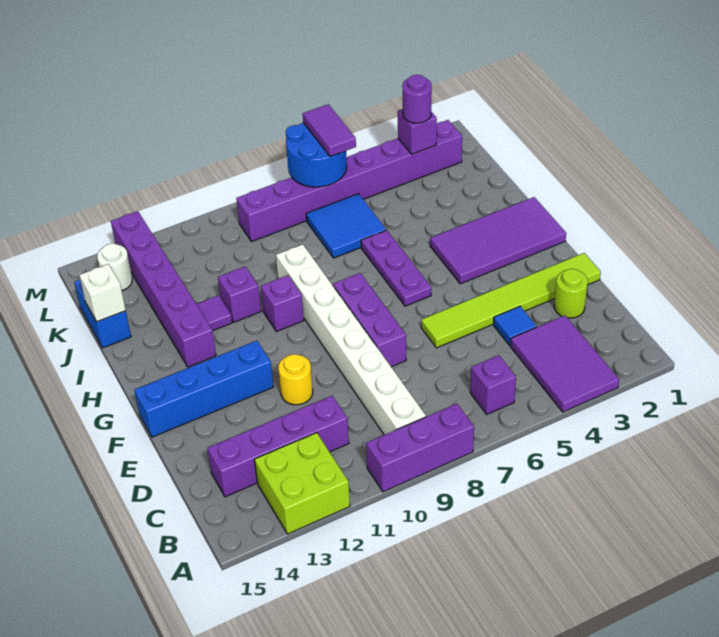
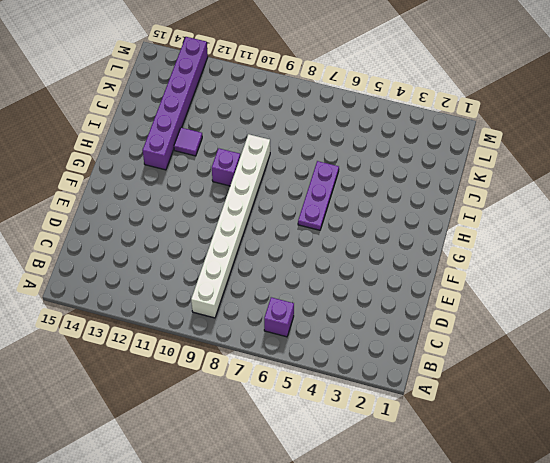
none -> purple tile A3:C4 level 1
none -> purple brick A8:A10 level 1
none -> lime brick A12:B13 level 1

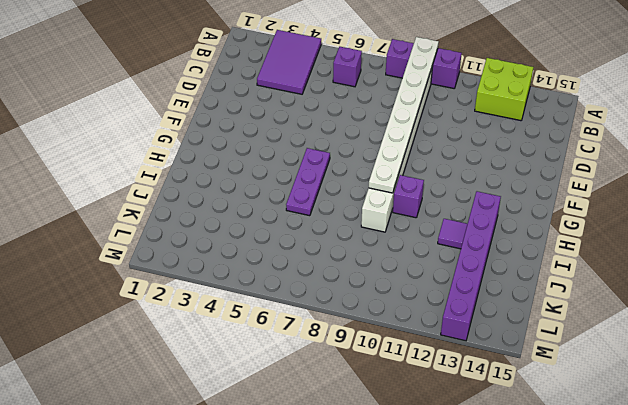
white plate A9:H9 level 2 -> none
none -> purple brick C11:C14 level 1
none -> lime round brick D2 level 1
none -> blue tile D4 level 1

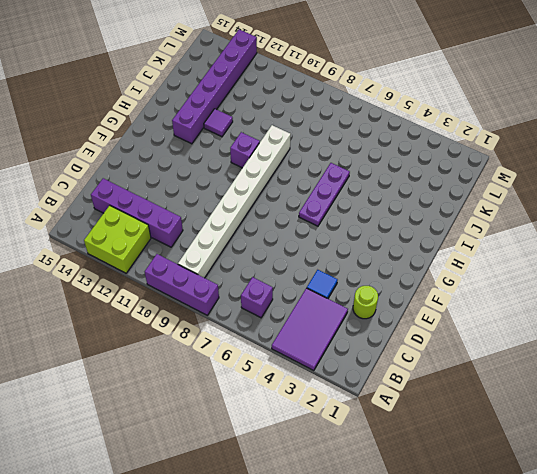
none -> lime tile E1:E6 level 1
none -> purple brick E8:G8 level 1
none -> yellow round brick E11 level 1

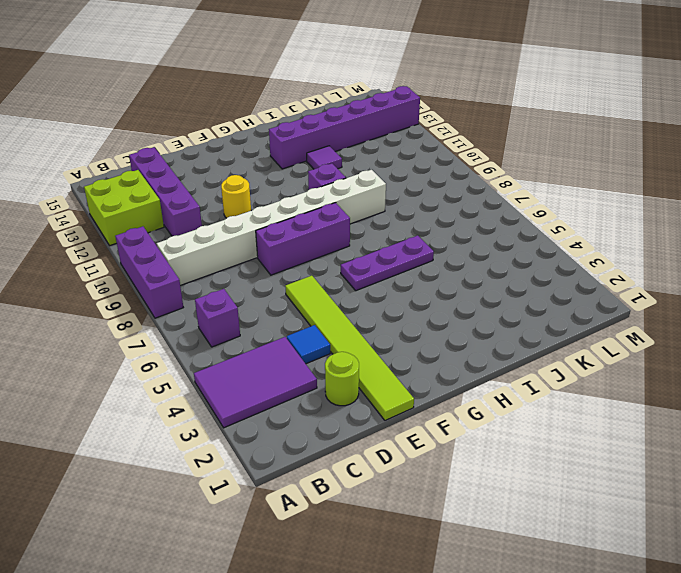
none -> blue brick F12:F15 level 1
none -> purple tile G1:H4 level 1
none -> purple brick I11 level 1

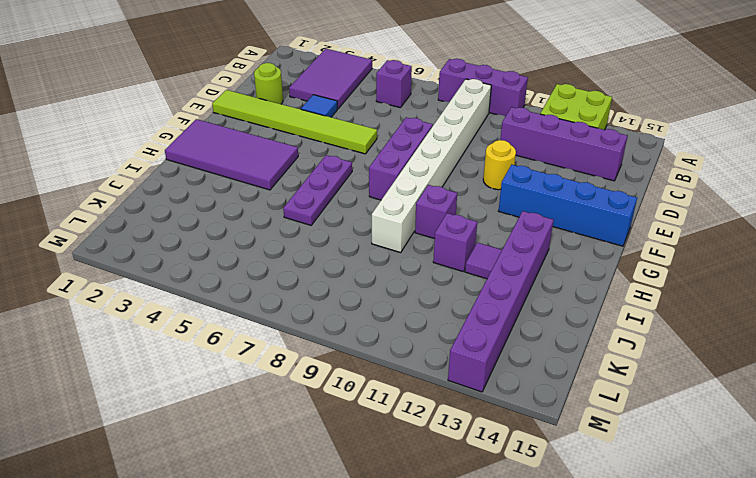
none -> blue tile J6:K7 level 1
none -> blue brick J15:K15 level 1
none -> purple brick L2:L9 level 1

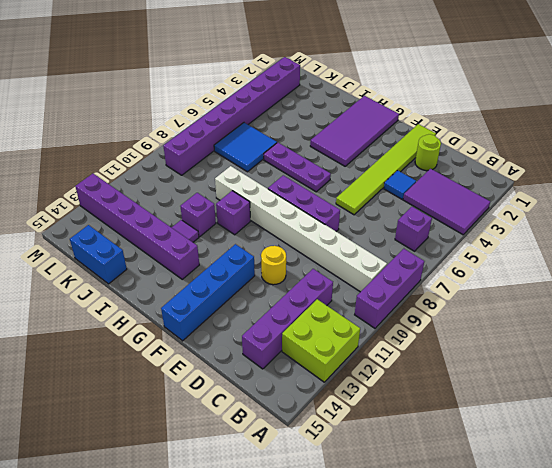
none -> white round brick L14 level 1
none -> white brick J15 level 2
none -> purple brick L3 level 2

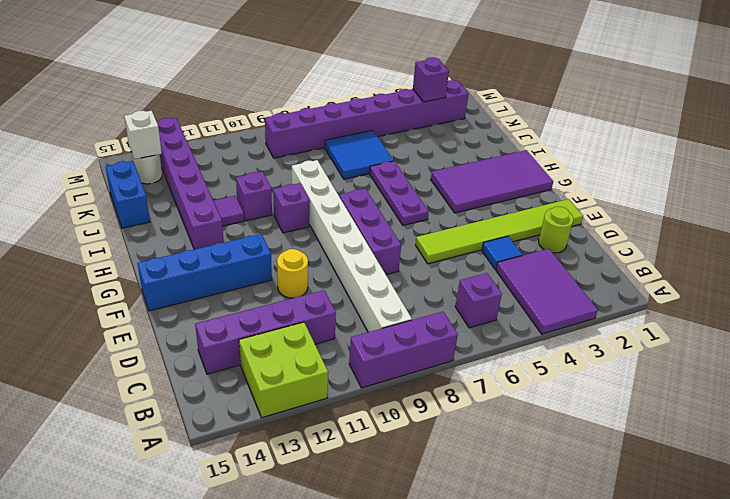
white brick L14 level 2 -> white brick J15 level 2
none -> blue round brick L6:M7 level 2
none -> purple round brick L3 level 3
none -> purple tile L6:M6 level 3

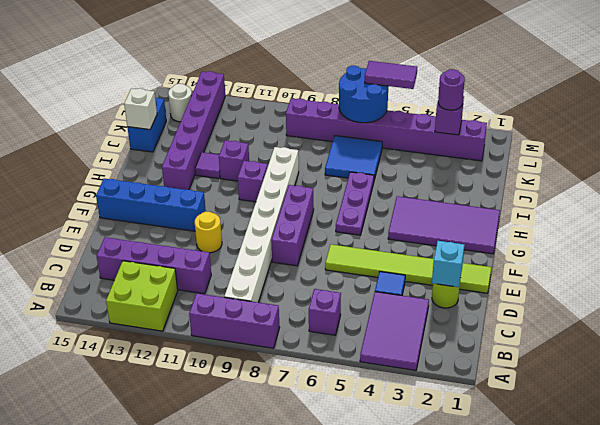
cyan brick D2 level 2 -> none
purple tile M5:M6 level 3 -> purple tile L6:M6 level 3

